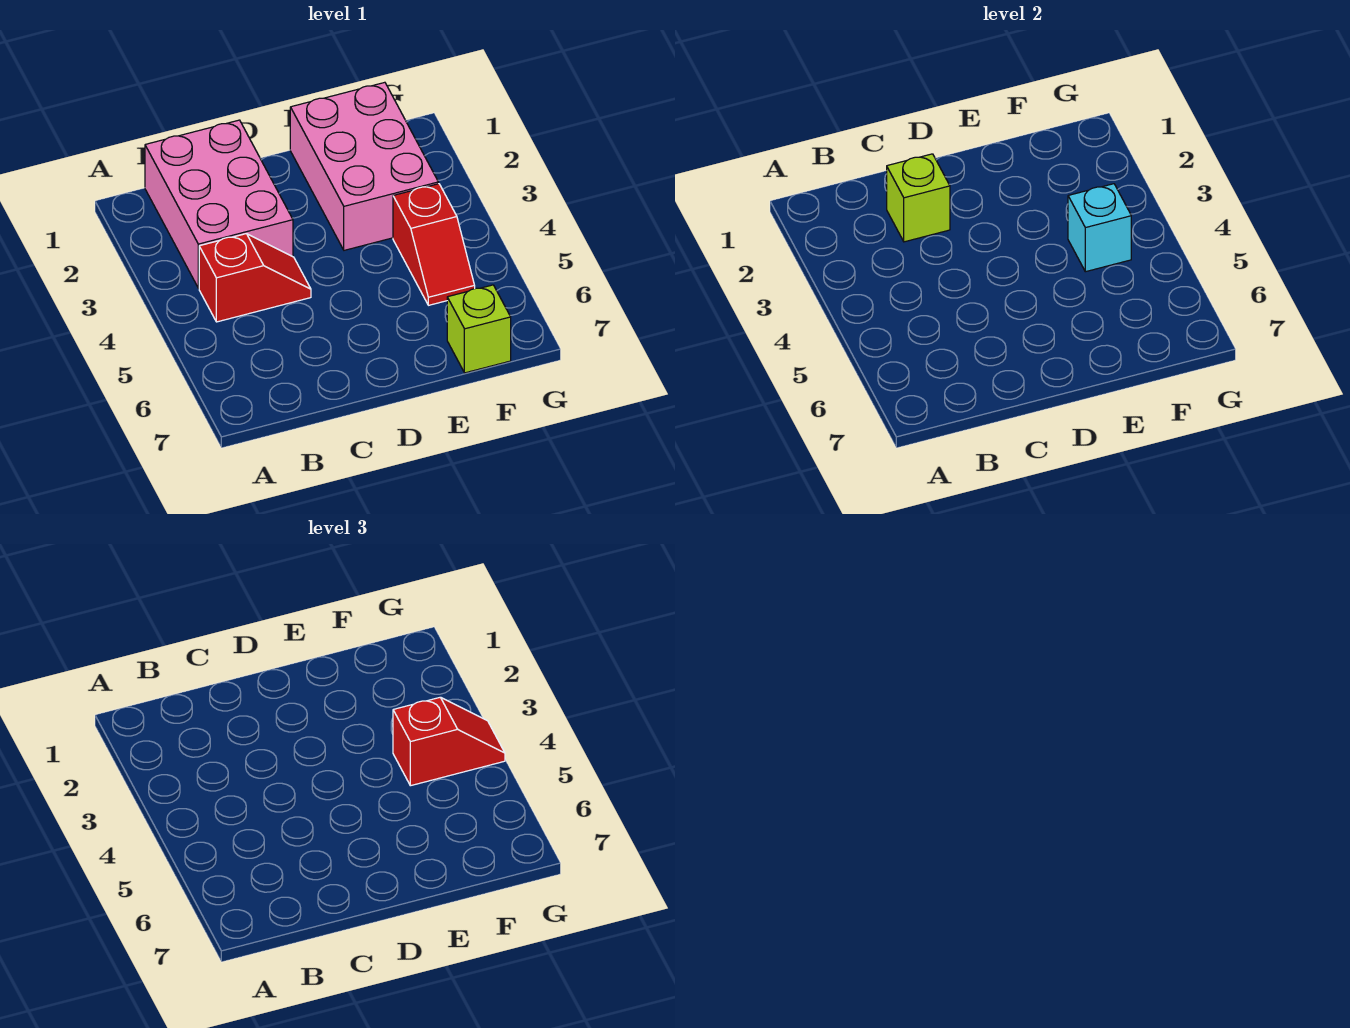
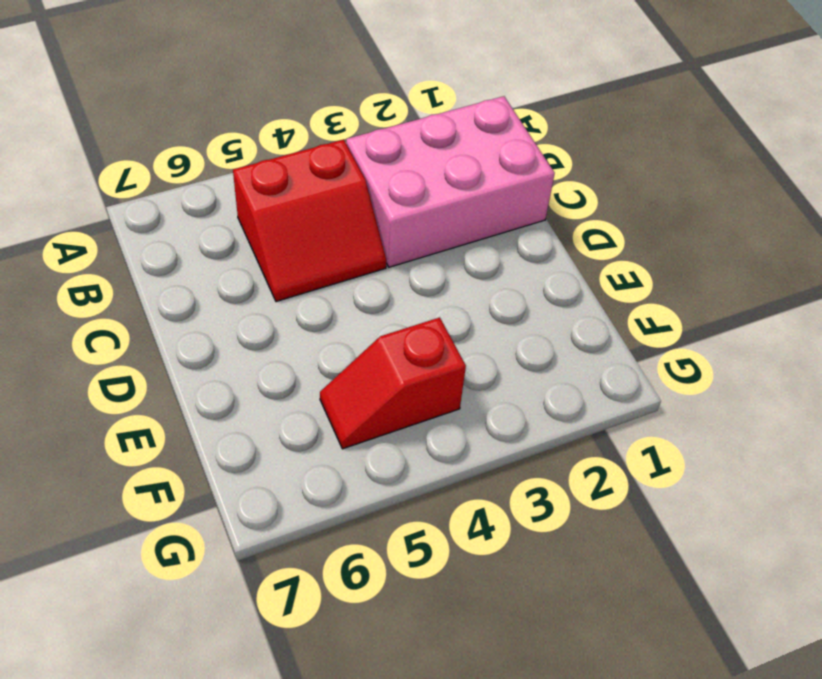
red slope B4:C5 level 1 top B -> red slope B4:C4 level 1 top B
none -> pink brick E1:F3 level 1
none -> lime brick F7 level 1

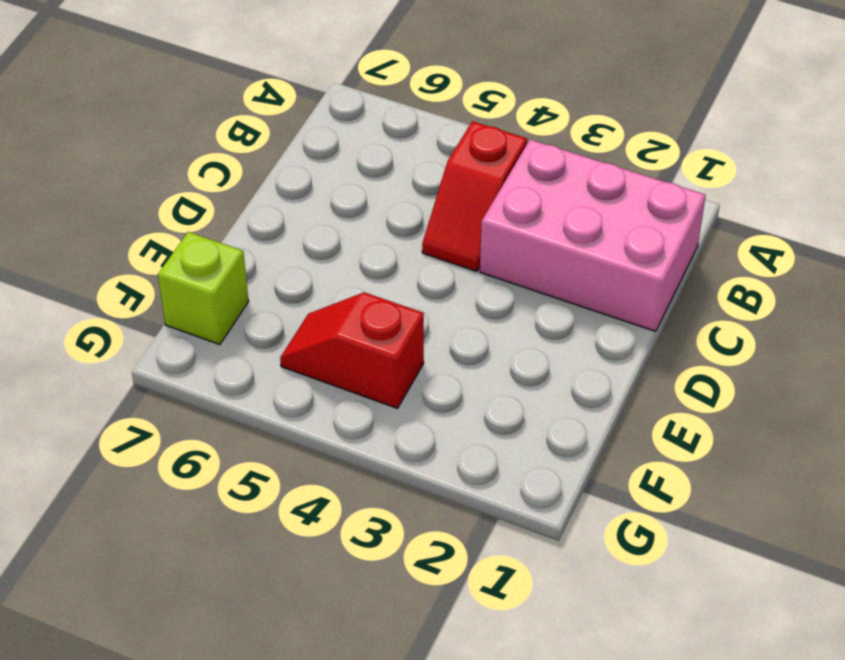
none -> pink brick E1:F3 level 1
none -> lime brick C2 level 2

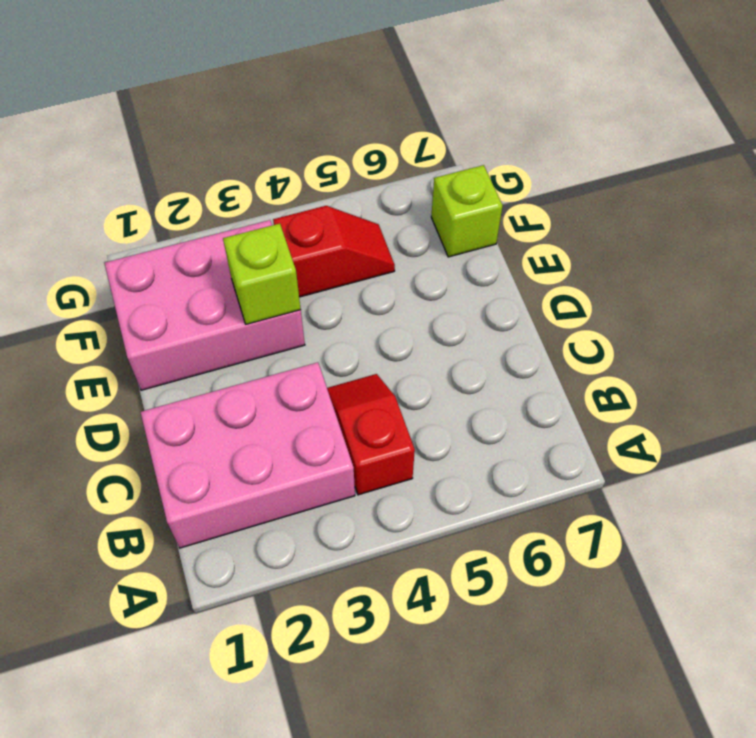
lime brick E3 level 2 -> lime brick C2 level 2
none -> cyan brick F4 level 2
none -> red slope F4:G4 level 3 top F

